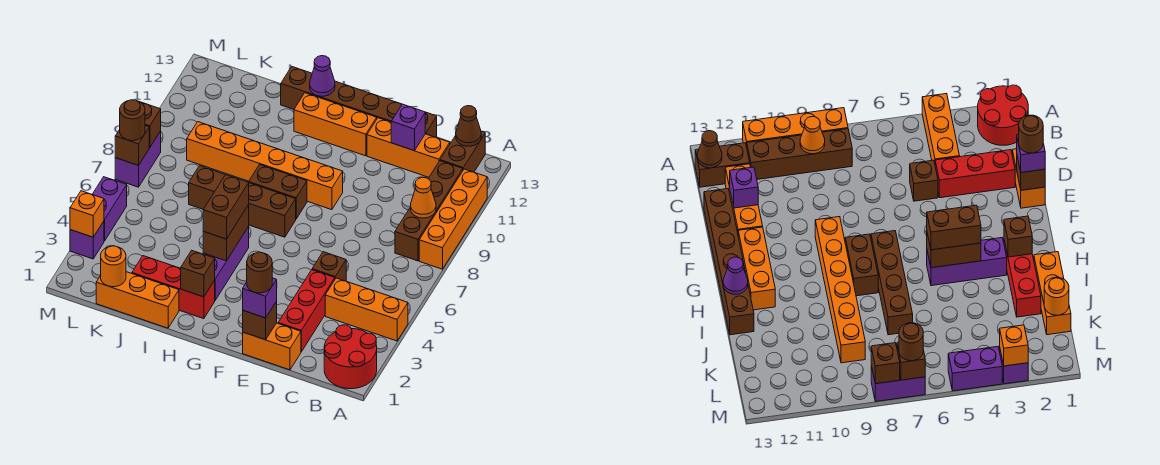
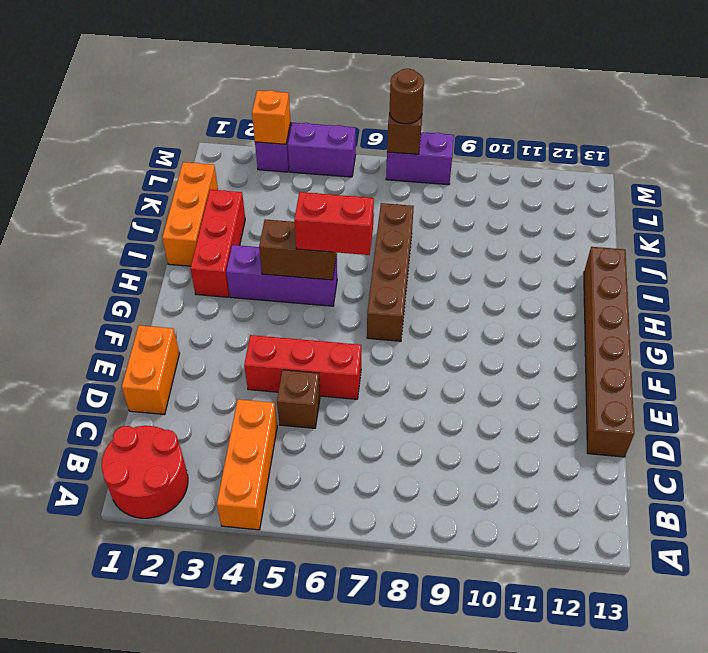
red brick E4:E6 level 1 -> red brick D2:D4 level 1
red brick H5:H6 level 3 -> brown brick H4:H5 level 3
none -> orange brick A8:A11 level 1
none -> brown brick B8:B11 level 1
none -> brown brick B12:B13 level 1
none -> orange brick C12:E12 level 1

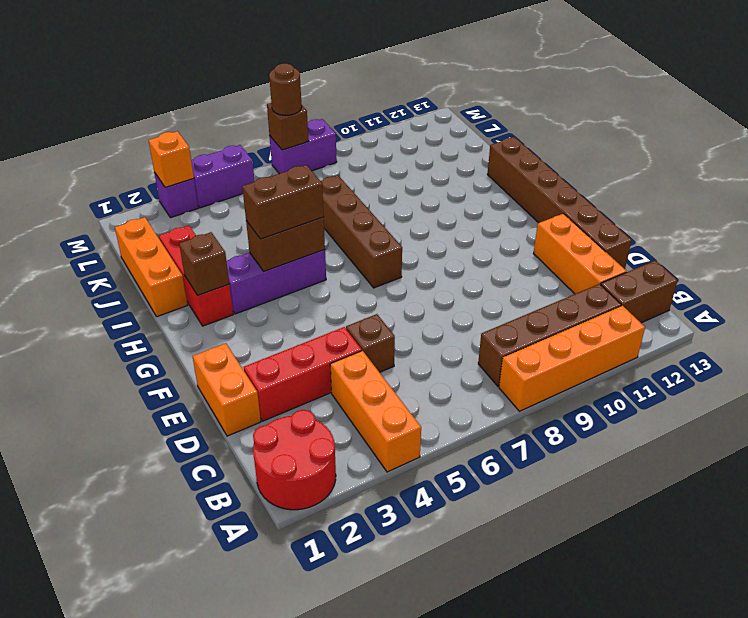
none -> orange brick F9:K9 level 1
none -> orange brick F12:H12 level 1
none -> brown brick G8:H8 level 1
none -> orange cone B9 level 2

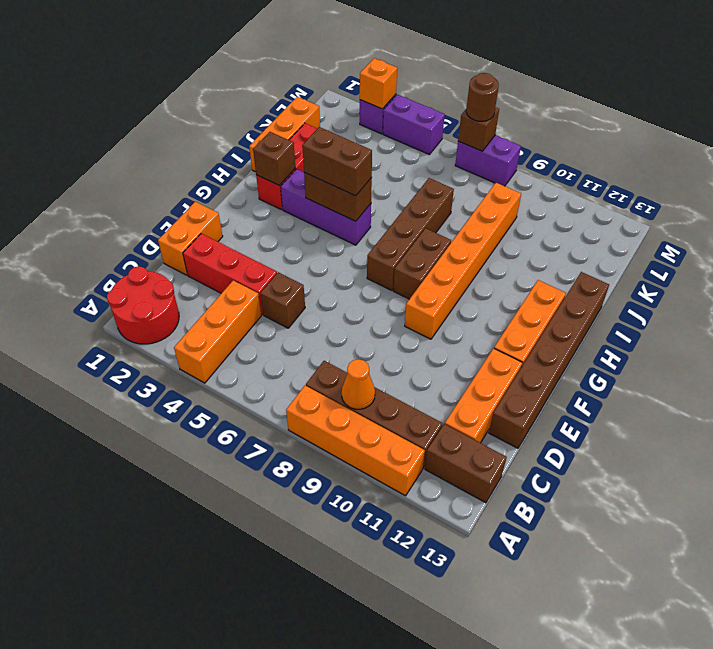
none -> brown cone B13 level 2
none -> purple brick D12 level 2
none -> brown brick E1 level 2
none -> purple cone H13 level 2

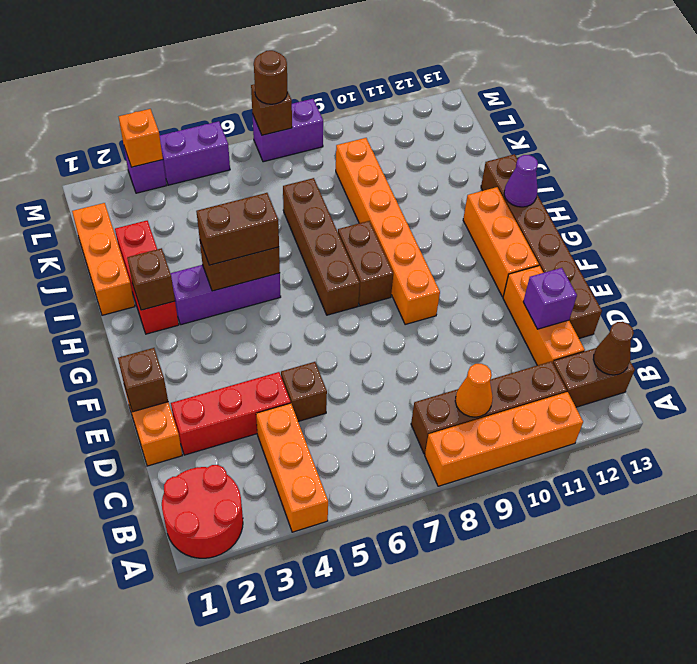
none -> orange round brick K1 level 2
none -> brown brick M8 level 2
none -> purple brick E1 level 3
none -> brown round brick E1 level 4

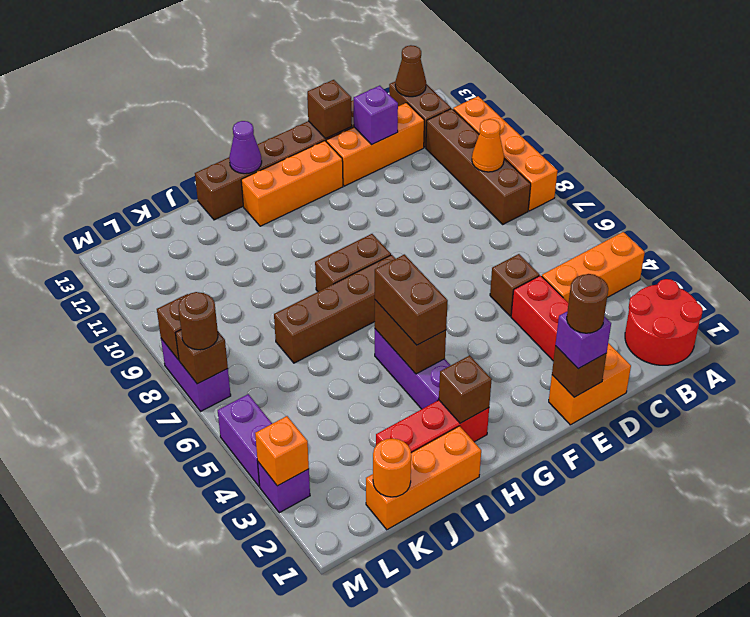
brown brick E13 level 2 -> none
none -> orange brick F9:K9 level 1

